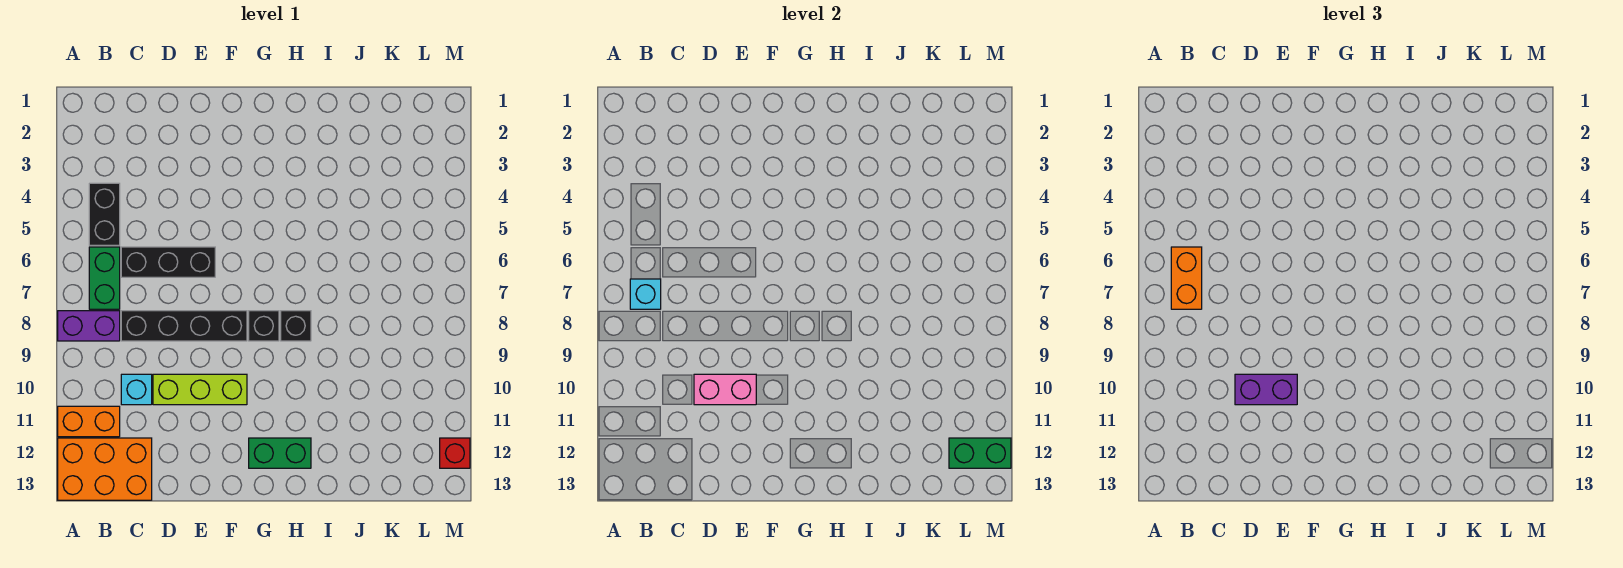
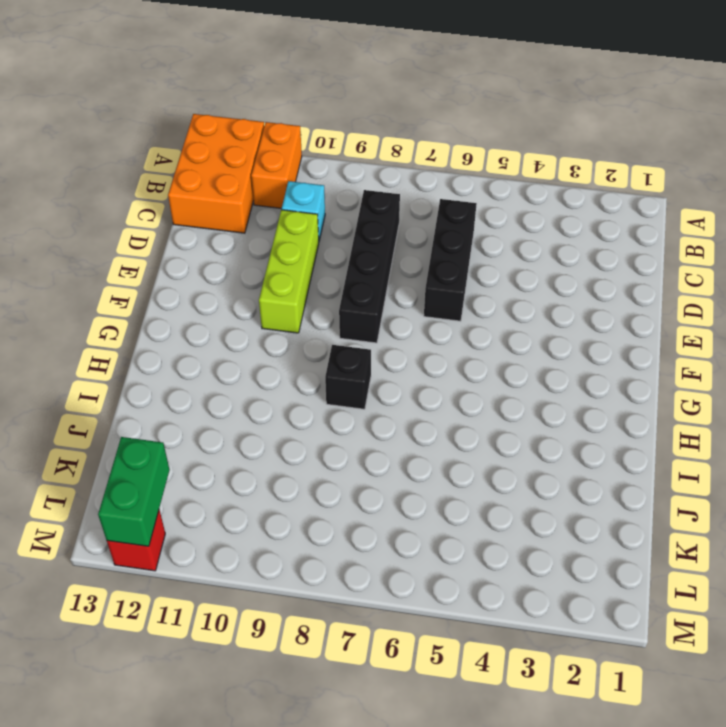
none -> purple brick A8:B8 level 1
none -> black brick B4:B5 level 1
none -> green brick B6:B7 level 1

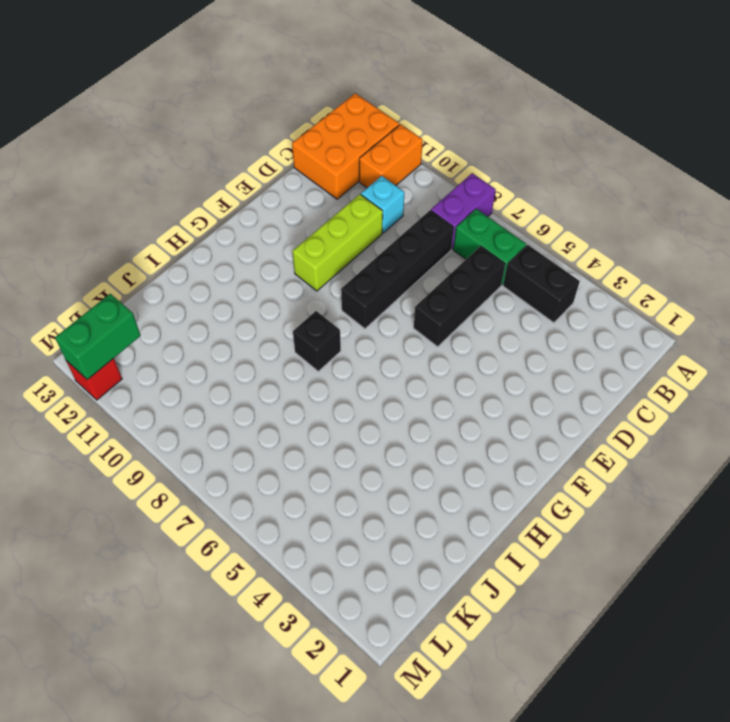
none -> black brick G8 level 1
none -> green brick G12:H12 level 1
none -> cyan brick B7 level 2

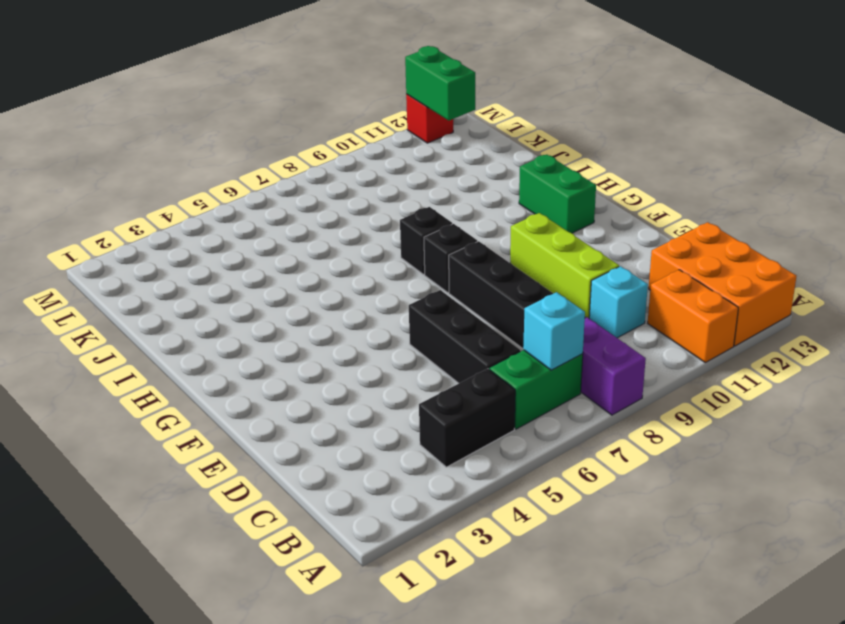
none -> pink brick D10:E10 level 2
none -> orange brick B6:B7 level 3
none -> purple brick D10:E10 level 3

